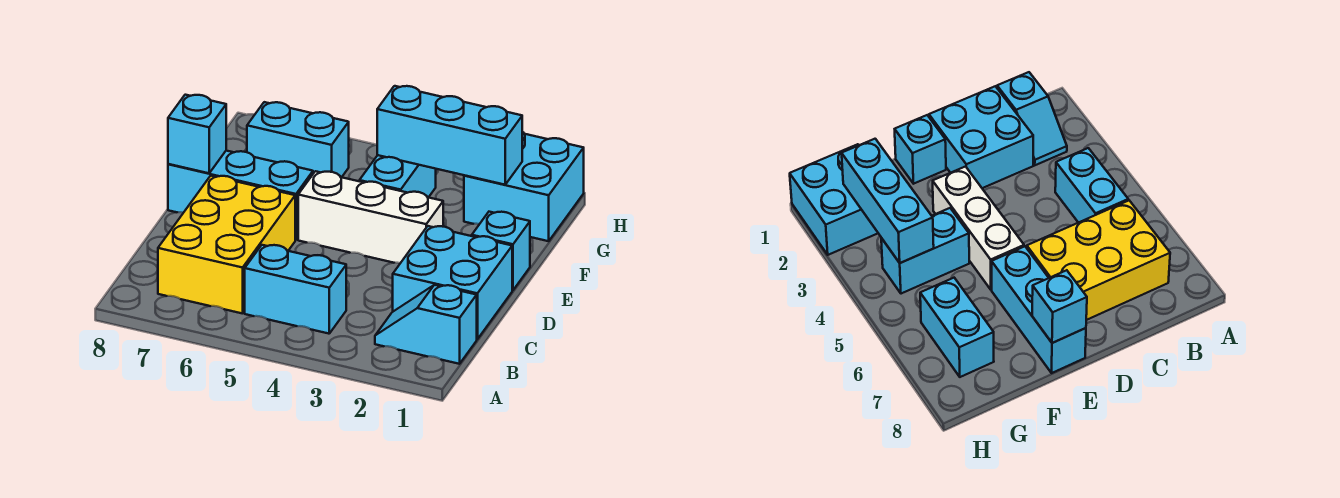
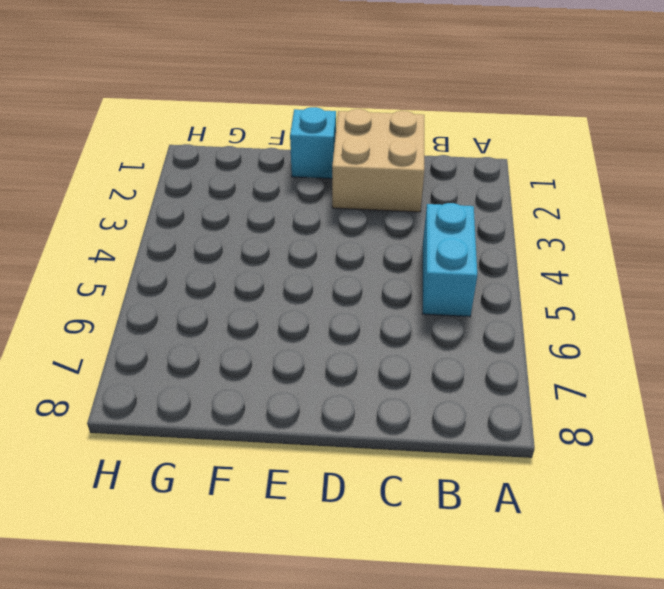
tan brick C1:D2 level 1 -> cyan brick C1:D2 level 1
none -> cyan slope B1:B2 level 1 top 1
none -> yellow brick B6:D7 level 1
none -> white brick E3:E5 level 1

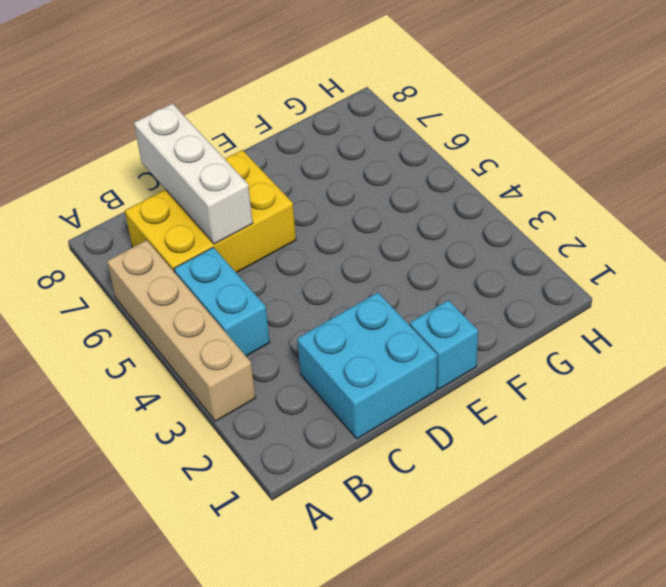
tan brick A3:A6 level 1 -> none
white brick C6:C8 level 2 -> white brick E3:E5 level 1
none -> cyan slope B1:B2 level 1 top 1
none -> cyan brick E6:E8 level 1
none -> cyan brick F4:G4 level 1

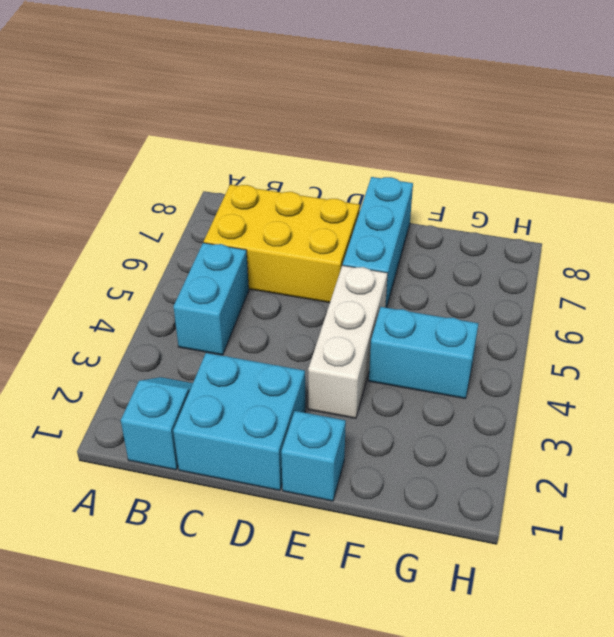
none -> cyan brick G1:H2 level 1
none -> cyan brick G6:G7 level 1
none -> cyan brick E8 level 2

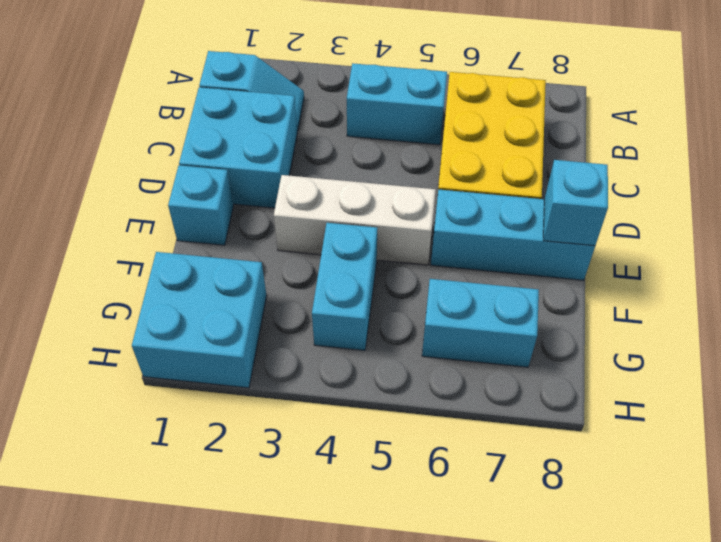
none -> cyan brick G2:G4 level 2

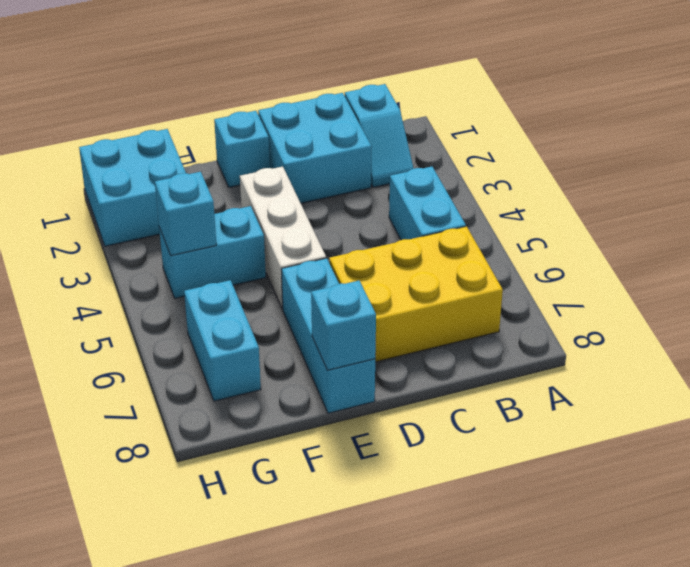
cyan brick G4 level 2 -> cyan brick G2:G4 level 2

